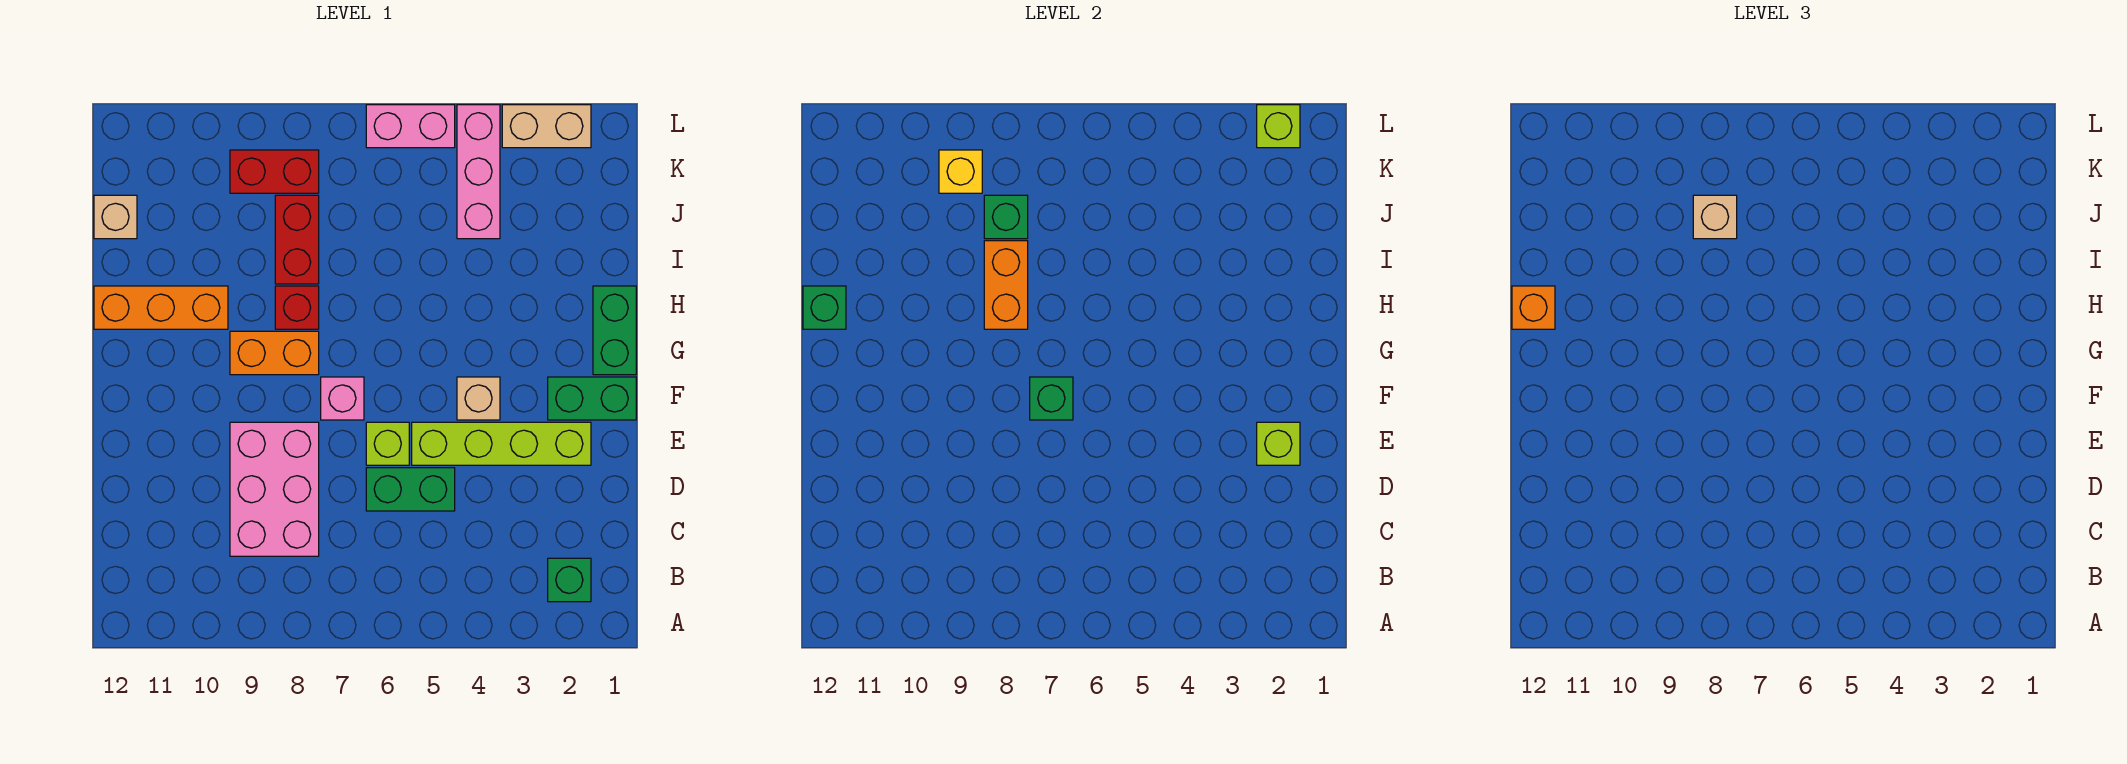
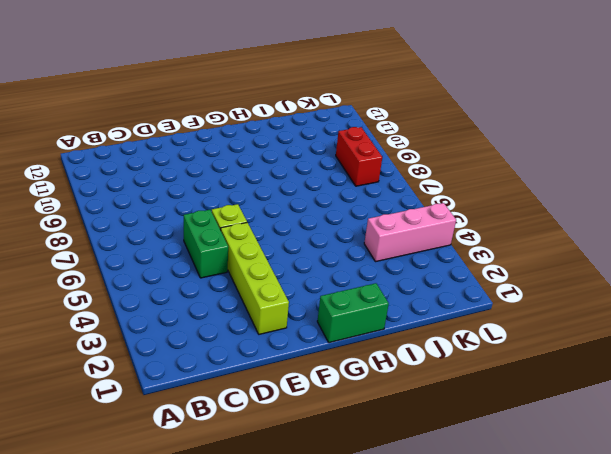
none -> green brick B2 level 1
none -> pink brick C8:E9 level 1
none -> green brick F1:F2 level 1

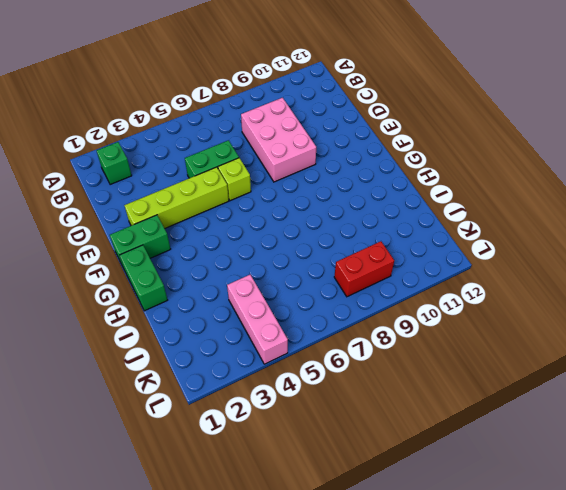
none -> tan brick F4 level 1
none -> pink brick F7 level 1
none -> orange brick G8:G9 level 1

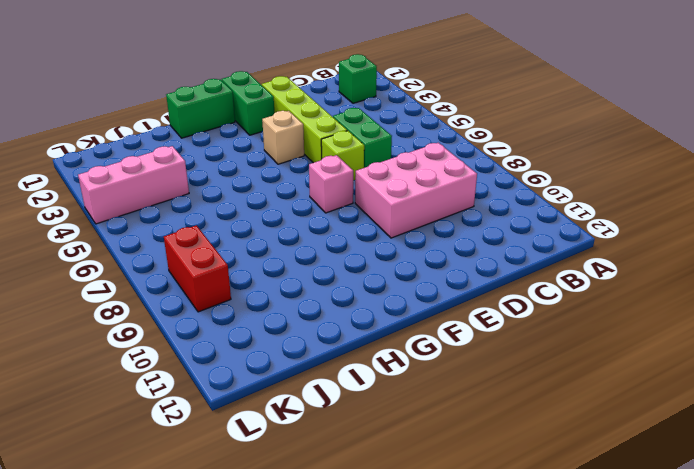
none -> orange brick G8:G9 level 1
none -> red brick H8 level 1
none -> orange brick H10:H12 level 1

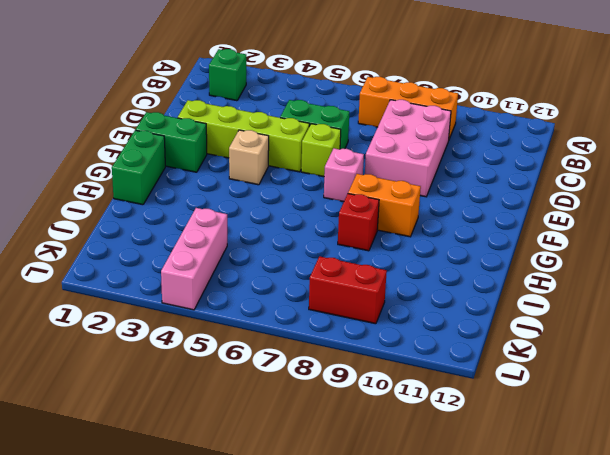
orange brick B7:B9 level 1 -> orange brick H10:H12 level 1
none -> red brick I8:J8 level 1
none -> tan brick J12 level 1
none -> tan brick L2:L3 level 1

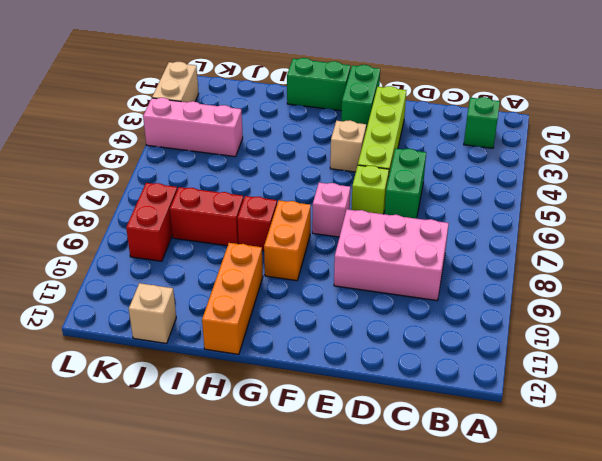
none -> pink brick L5:L6 level 1
none -> lime brick E2 level 2
none -> green brick F7 level 2

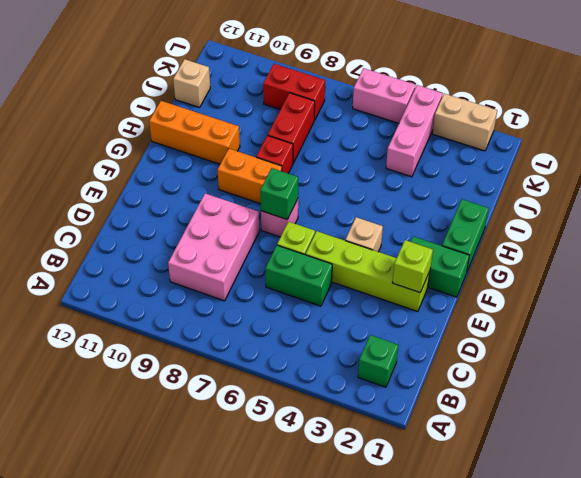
none -> orange brick H8:I8 level 2
none -> green brick H12 level 2
none -> green brick J8 level 2

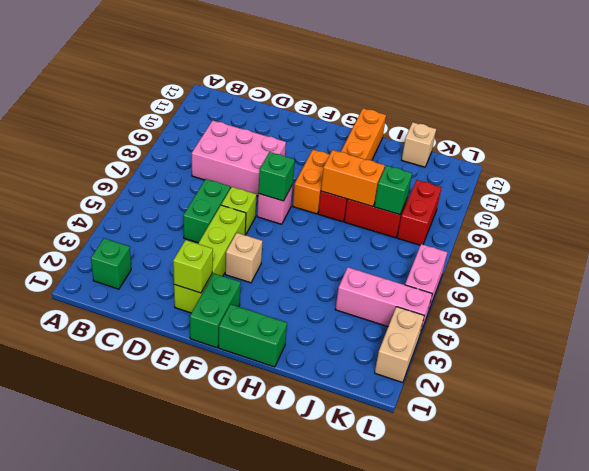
none -> green brick H12 level 2
none -> yellow brick K9 level 2
none -> lime brick L2 level 2

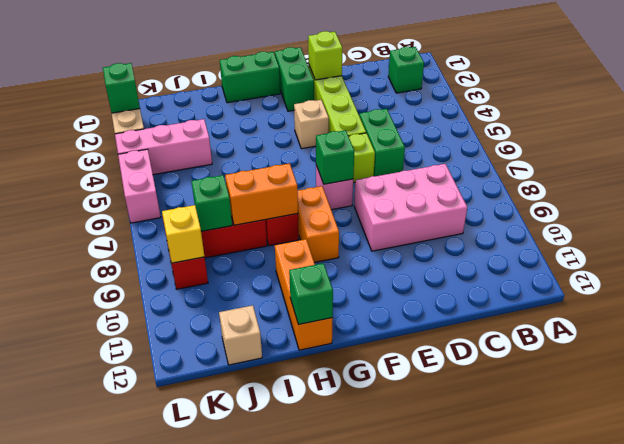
green brick L2 level 2 -> lime brick L2 level 2
none -> orange brick H12 level 3
none -> tan brick J8 level 3

